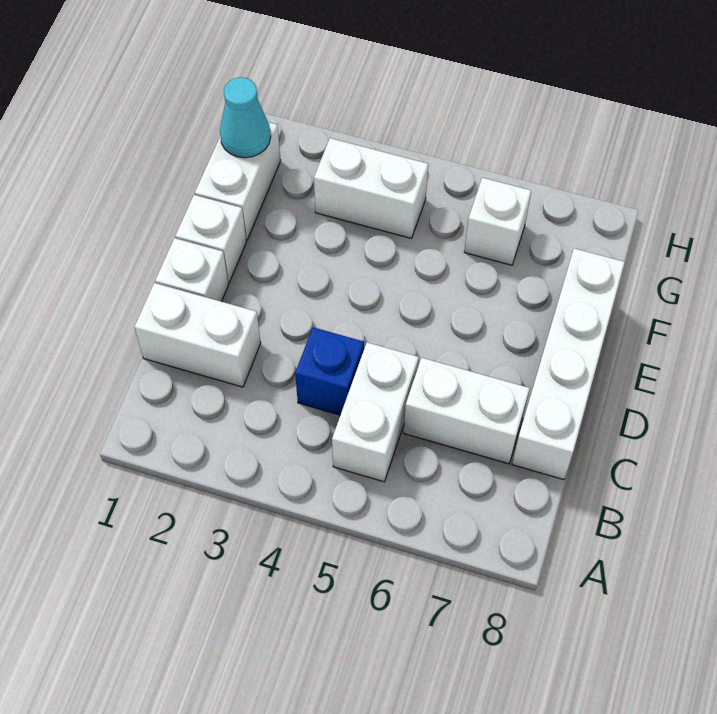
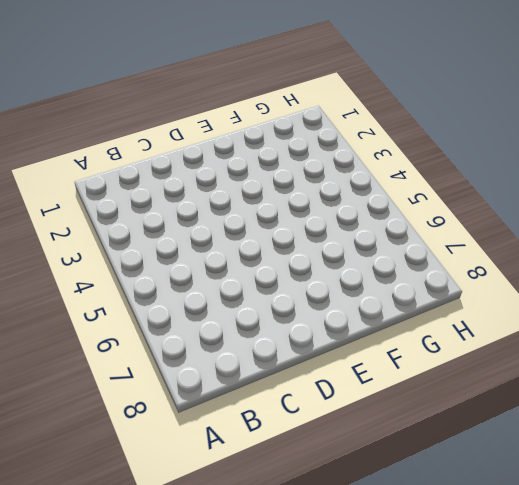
none -> white brick B5:C5 level 1
none -> white brick C1:C2 level 1

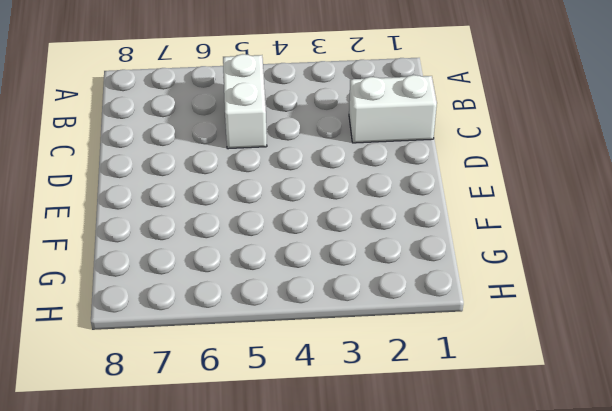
none -> blue brick C4 level 1
none -> white brick C6:C7 level 1

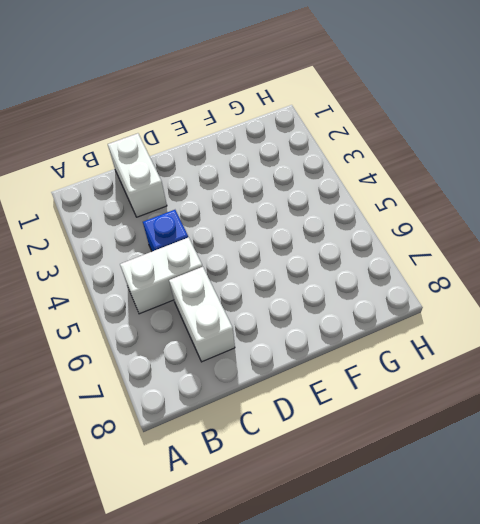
none -> white brick C8:F8 level 1
none -> white brick D1 level 1

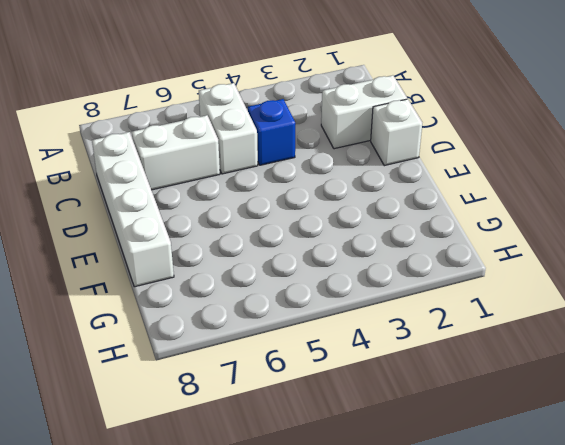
none -> white brick E1 level 1
none -> white brick F1:G1 level 1

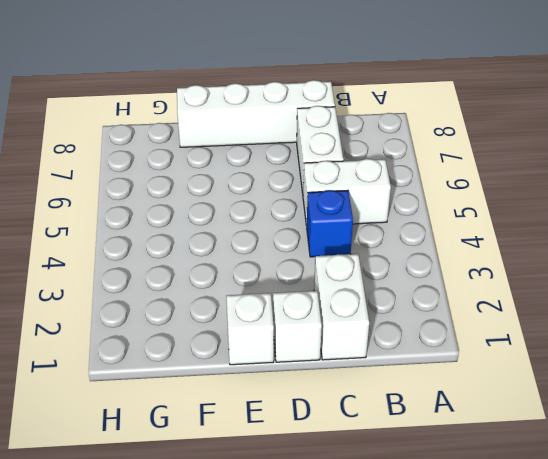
none -> white brick F1:G1 level 1
none -> white brick G3:G4 level 1

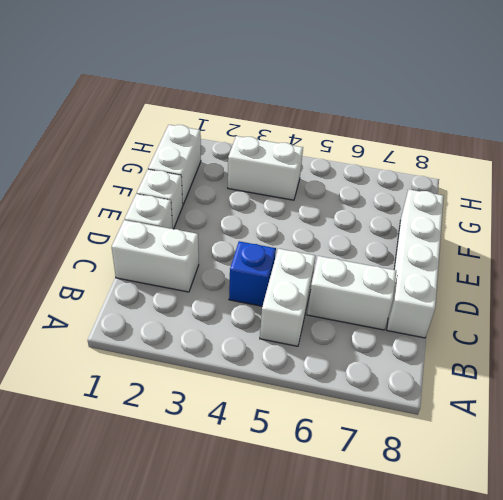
none -> white brick G6 level 1
none -> cyan cone G1 level 2

